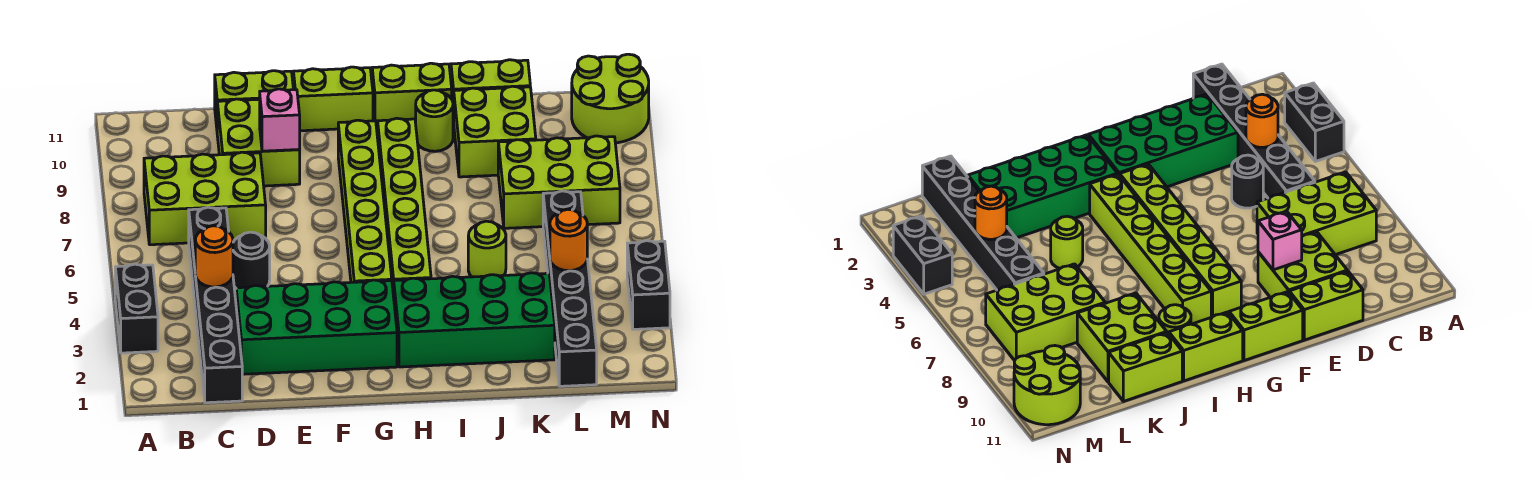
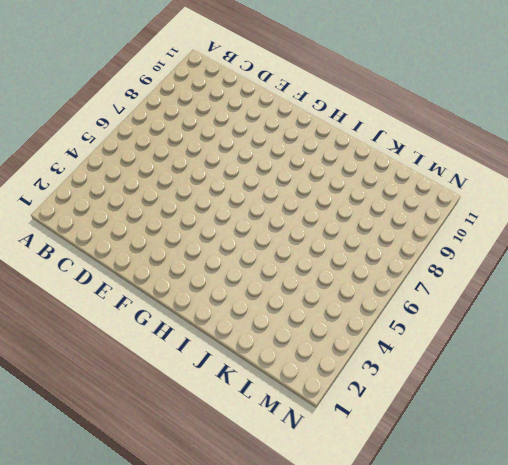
none -> black brick A3:A4 level 1
none -> lime brick B7:D8 level 1
none -> black brick C1:C6 level 1

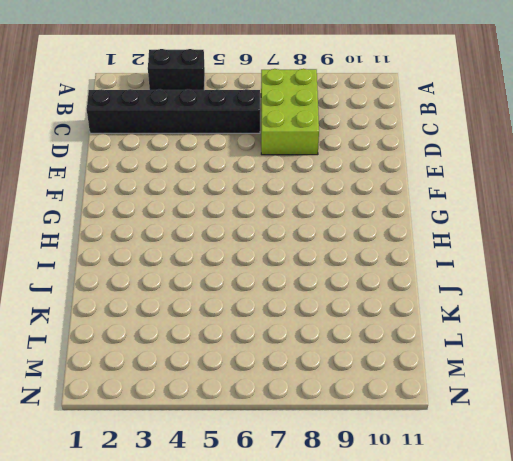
none -> green brick D2:G3 level 1
none -> black round brick D5 level 1
none -> lime brick D9:E10 level 1

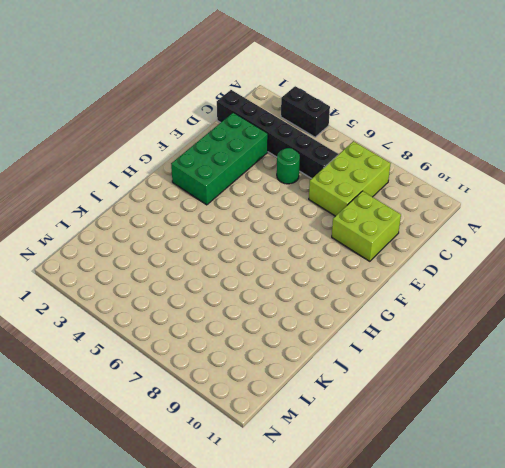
green round brick D5 level 1 -> black round brick D5 level 1
none -> lime brick D11:E11 level 1
none -> lime brick F11:G11 level 1
none -> lime brick G4:G9 level 1

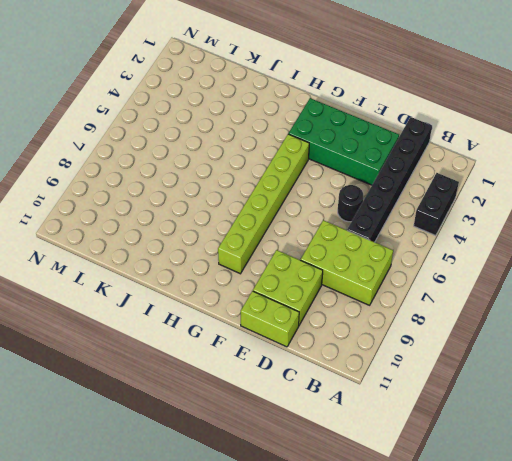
none -> lime brick F11:G11 level 1
none -> green brick H2:K3 level 1
none -> lime brick H4:H9 level 1

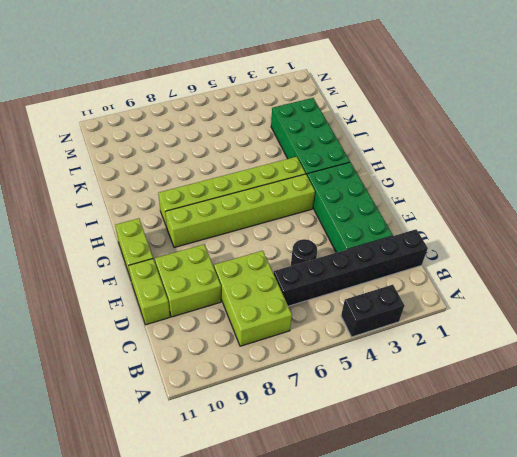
none -> lime brick H11:I11 level 1
none -> lime round brick I10 level 1
none -> lime round brick J5 level 1

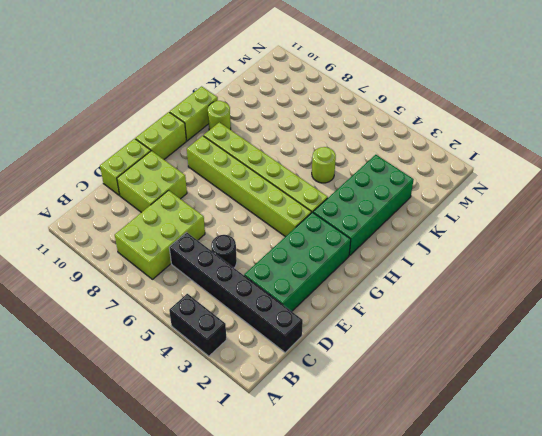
none -> lime brick J9:K10 level 1
none -> lime brick J11:K11 level 1
none -> lime brick K7:M8 level 1

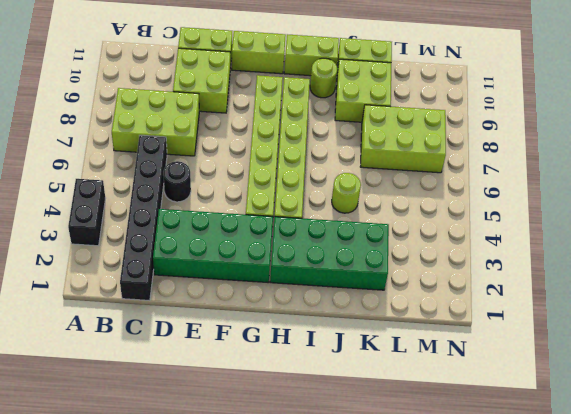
none -> black brick L1:L6 level 1
none -> lime round brick M10:N11 level 1
none -> black brick N3:N4 level 1

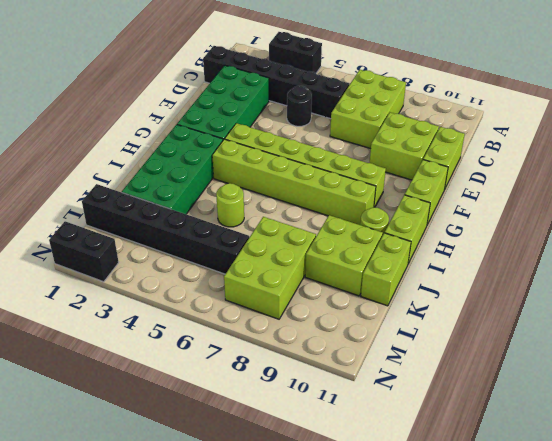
black brick N1:N2 level 1 -> black brick N3:N4 level 1
none -> lime round brick M10:N11 level 1
none -> orange round brick C4 level 2
none -> pink brick E9 level 2

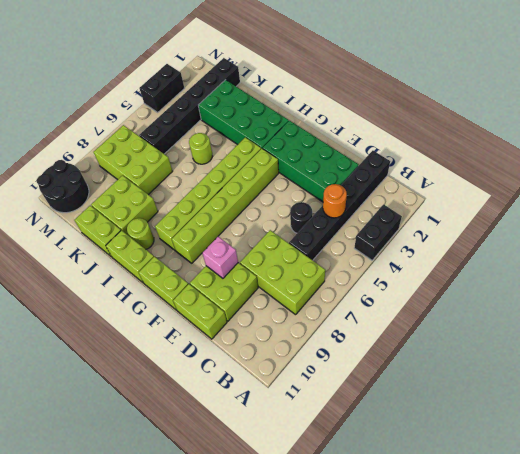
black round brick M10:N11 level 1 -> lime round brick M10:N11 level 1
none -> orange round brick L4 level 2

